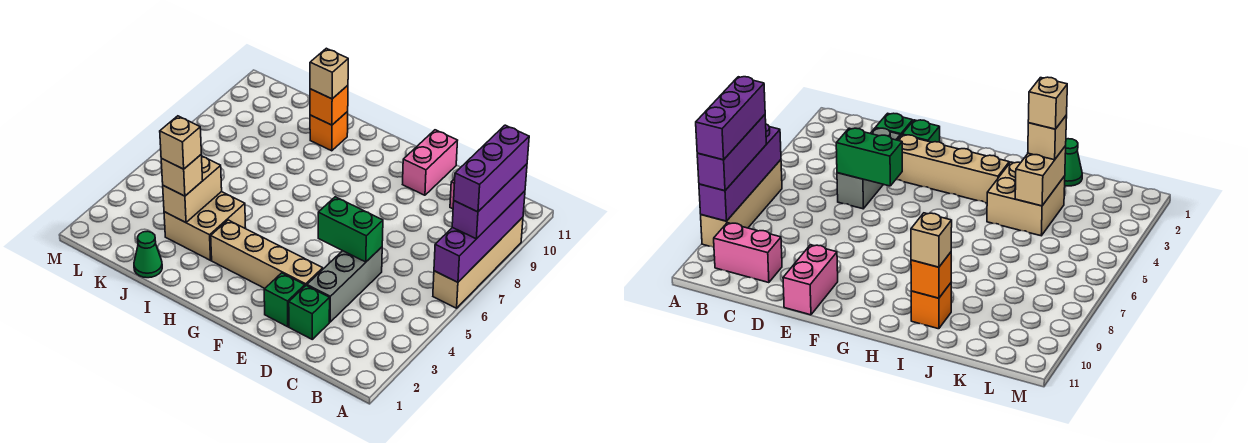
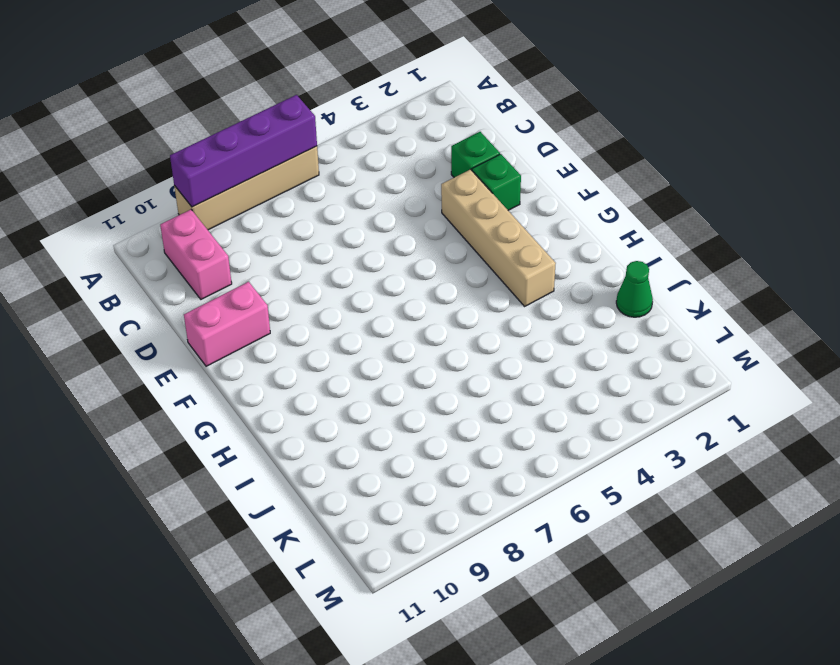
none -> grey brick D3:D5 level 1
none -> tan brick I3:J4 level 1
none -> orange brick I10 level 1

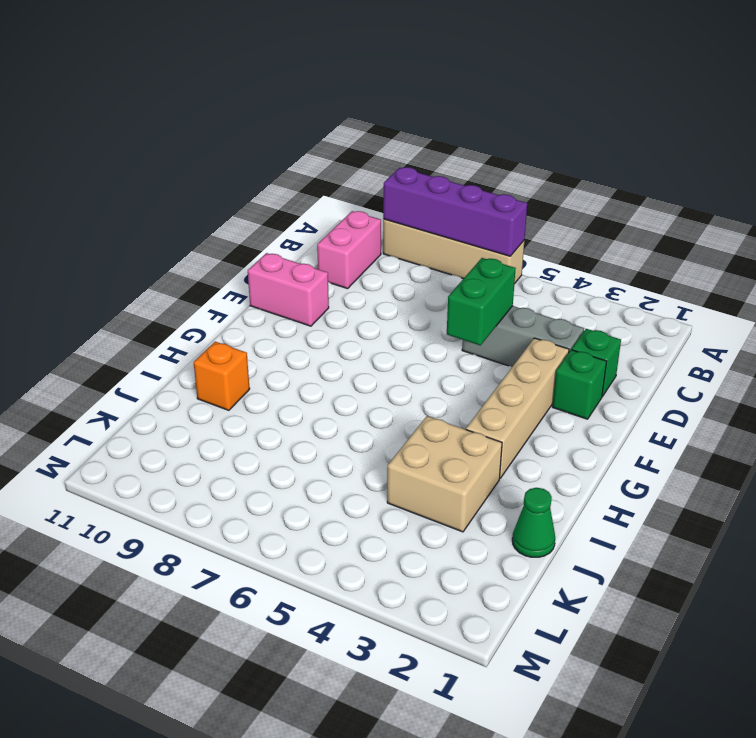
none -> orange brick I10 level 2
none -> tan brick J3:J4 level 2
none -> purple brick A7:A9 level 3

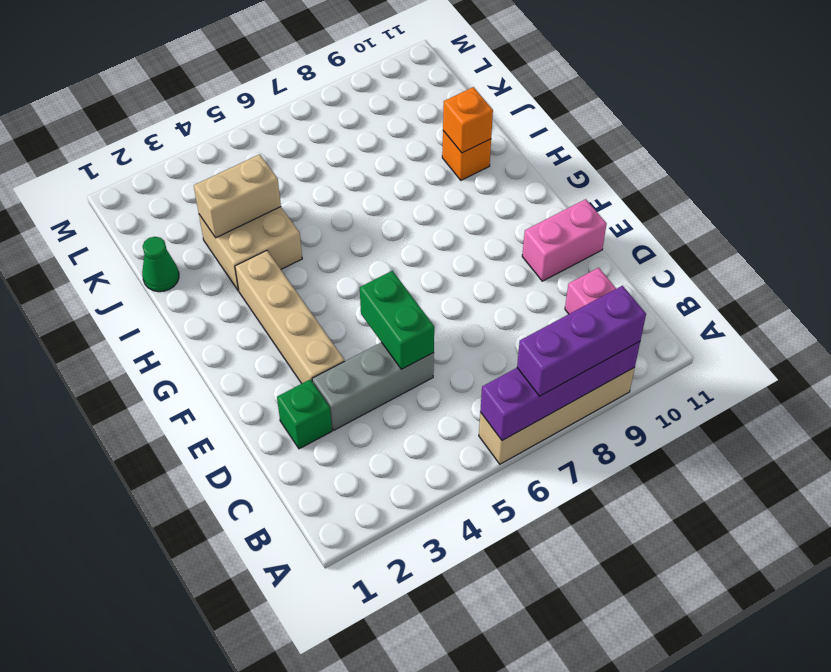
none -> green brick E2 level 1
none -> tan brick I10 level 3
none -> tan brick J3 level 3

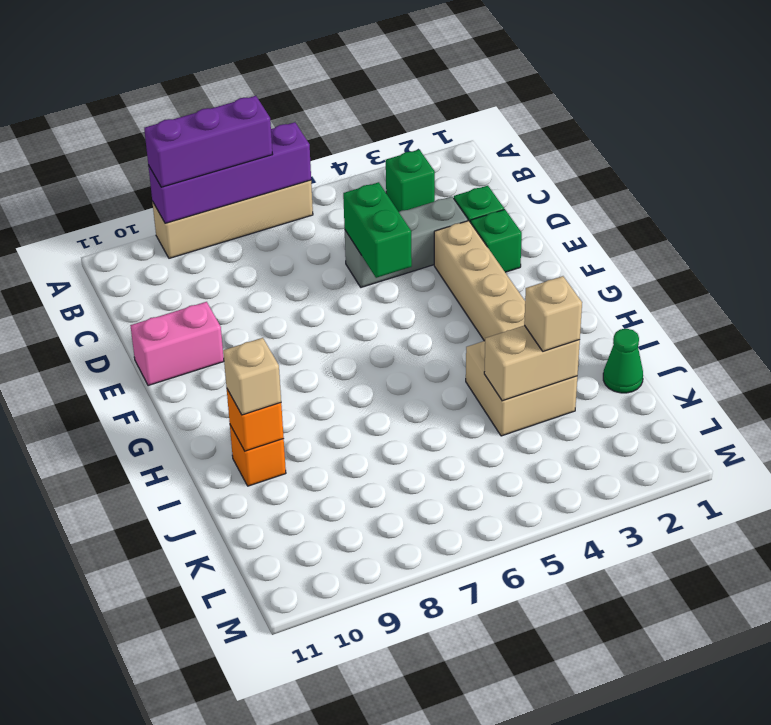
green brick B3 level 1 -> none
none -> pink brick B10:C10 level 1
none -> purple brick A7:A9 level 4
none -> tan brick J3 level 4

